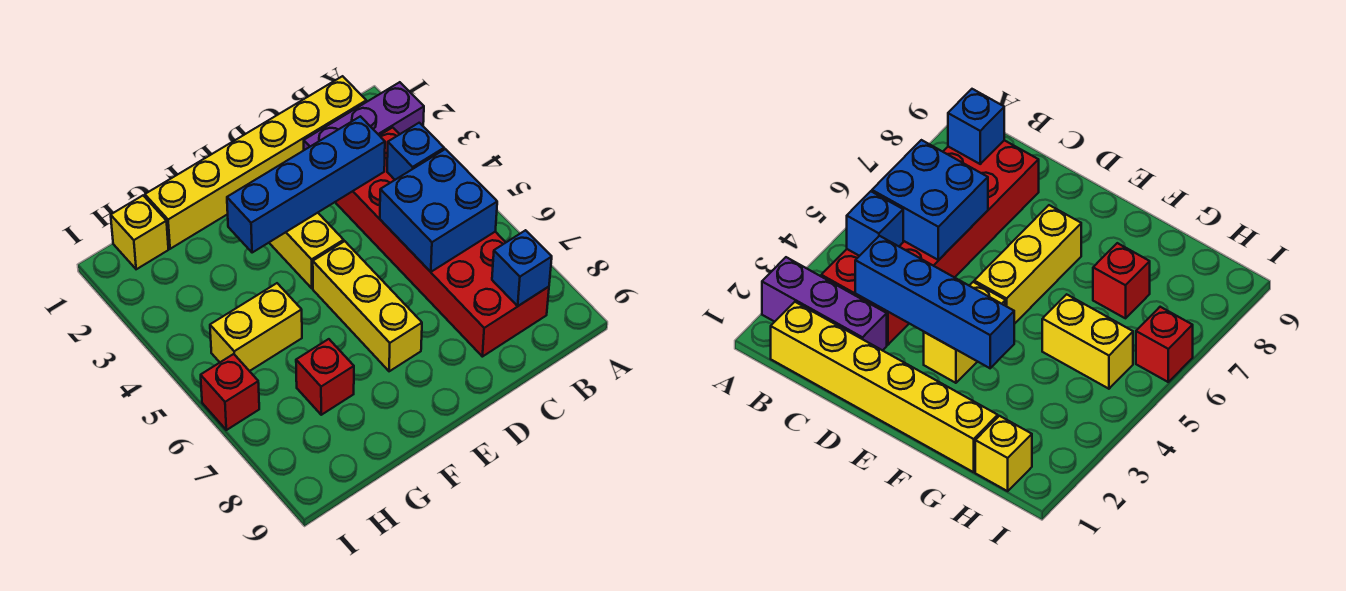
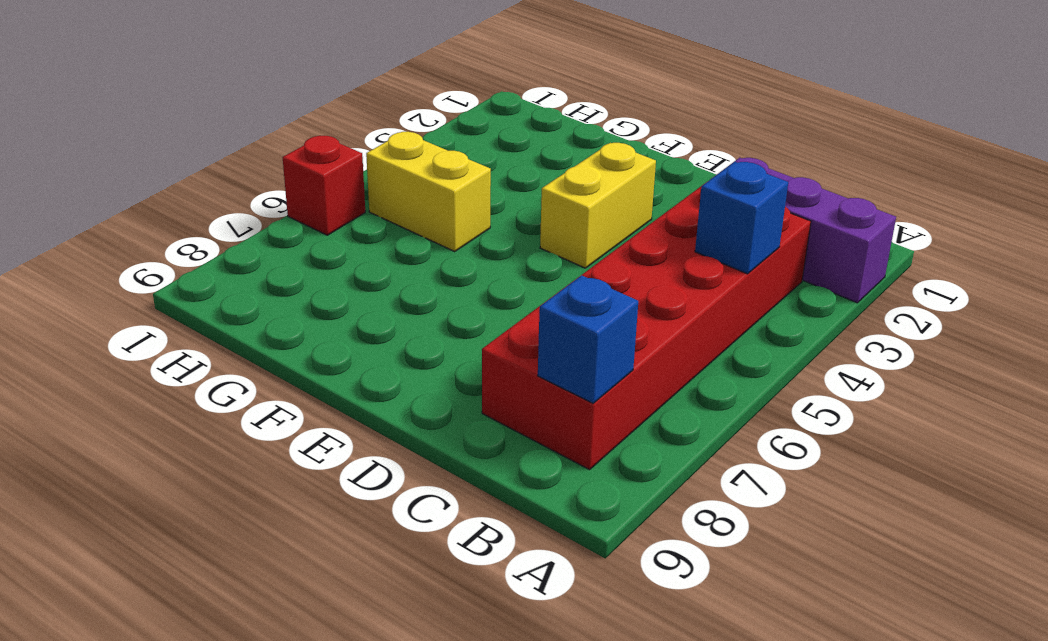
none -> yellow brick B1:G1 level 1
none -> yellow brick E5:E7 level 1
none -> red brick G7 level 1

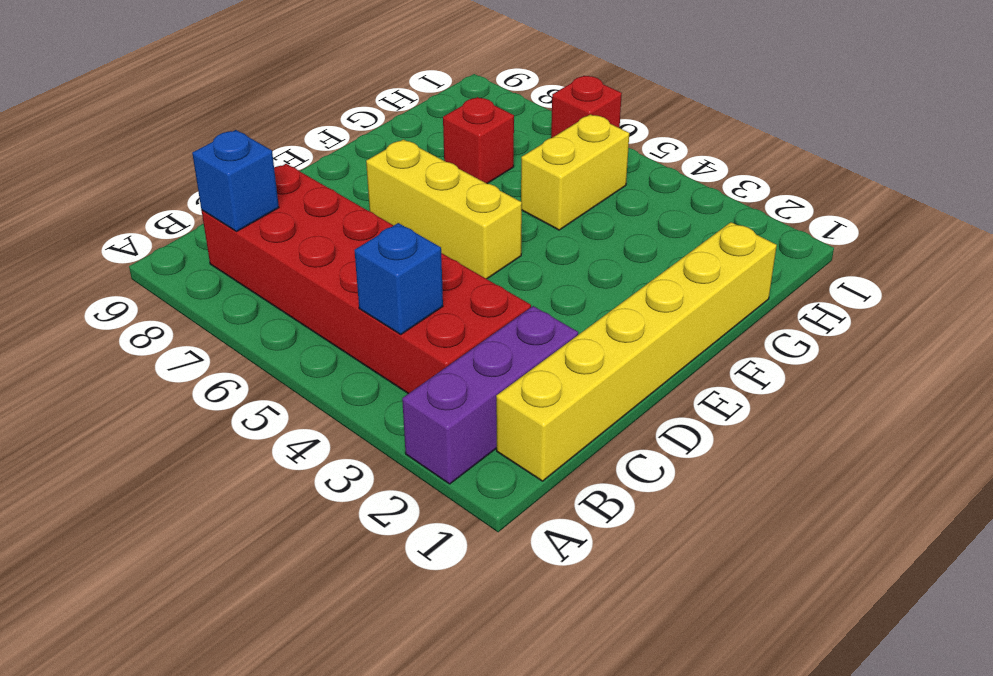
none -> yellow brick E3:E4 level 1
none -> yellow brick H1 level 1
none -> blue brick B5:C6 level 2

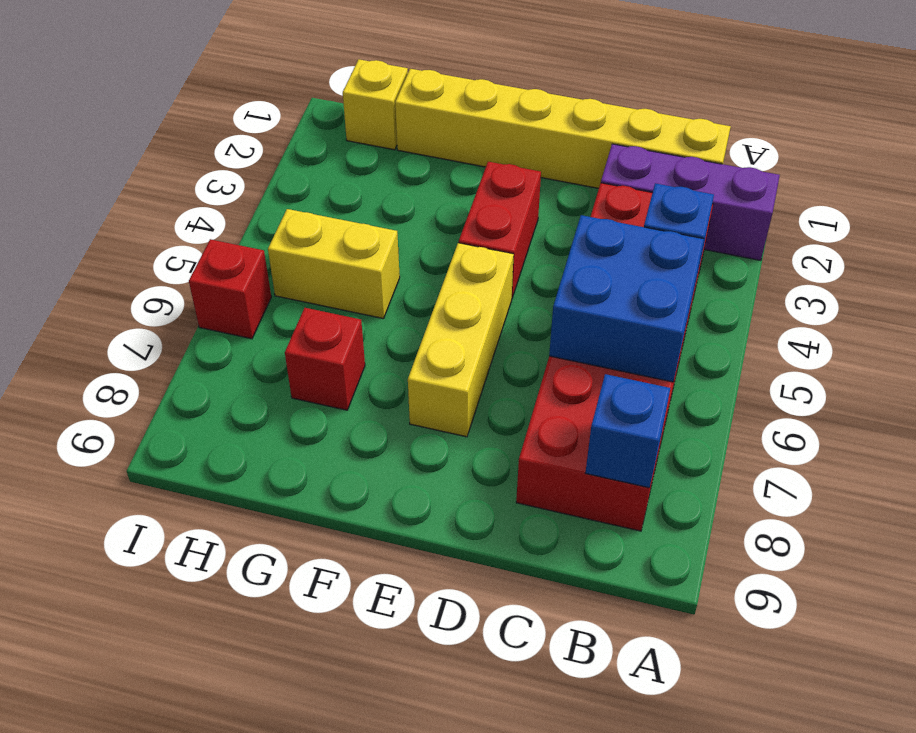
red brick E3:E4 level 1 -> yellow brick E3:E4 level 1
none -> blue brick C3:F3 level 2

